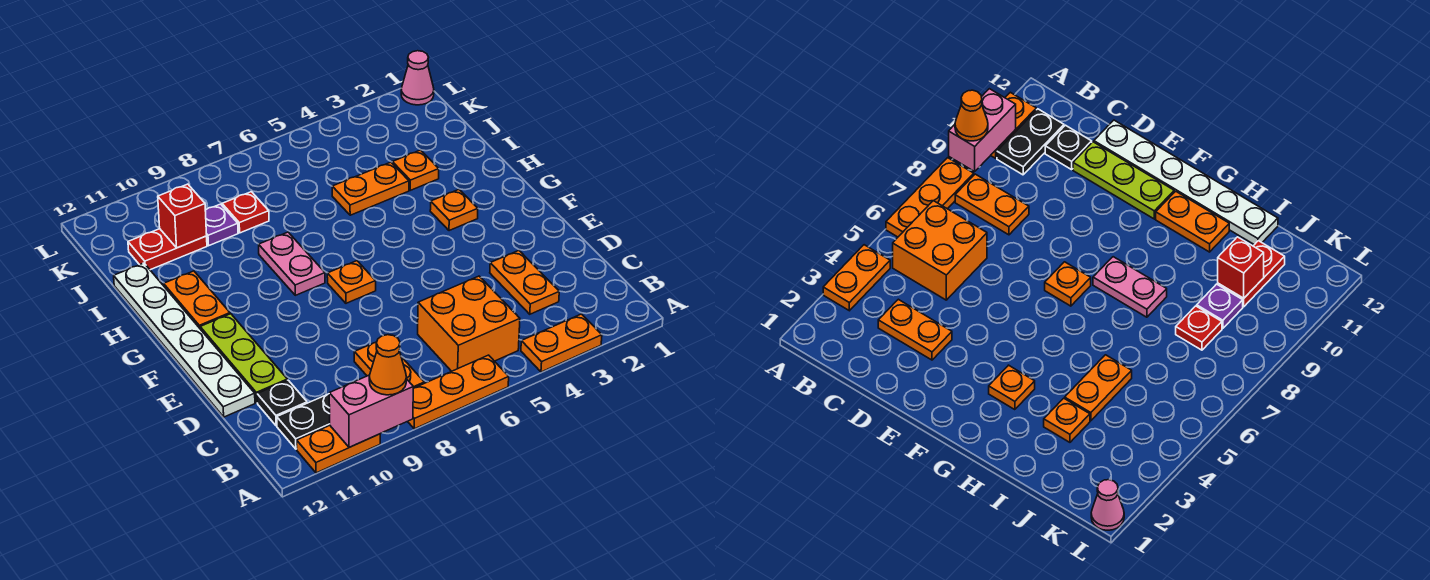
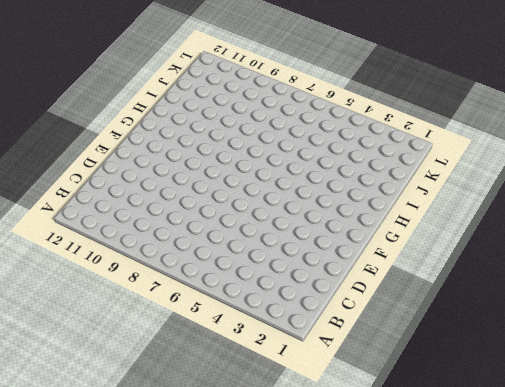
none -> orange plate A3:A4 level 1
none -> orange plate A6:A8 level 1
none -> orange plate A10:A11 level 1

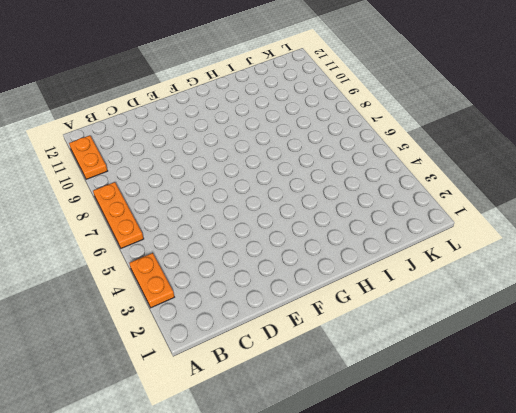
none -> orange brick B5:C6 level 1
none -> orange plate B8:C8 level 1
none -> black plate B10:B11 level 1

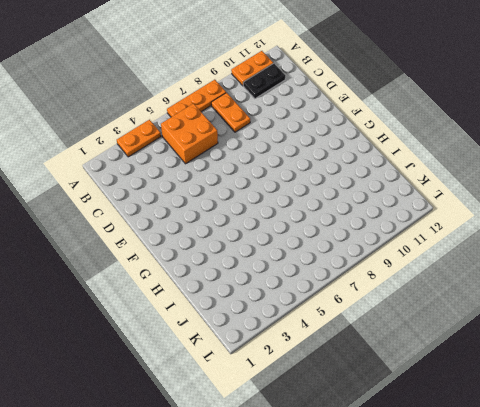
none -> orange plate C3:D3 level 1
none -> black plate C11 level 1
none -> lime plate D11:F11 level 1

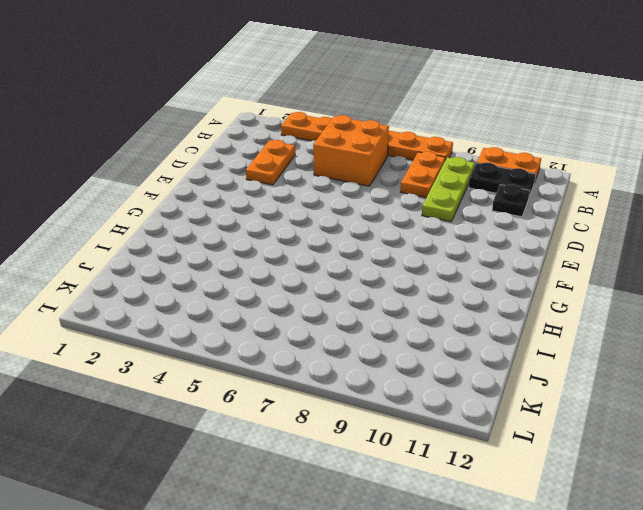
lime plate B9:D9 level 1 -> lime plate D11:F11 level 1
none -> white plate D12:I12 level 1
none -> orange plate F7 level 1
none -> orange plate G3 level 1

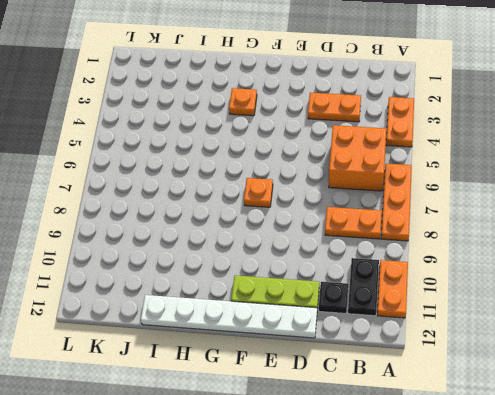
none -> pink plate G8:H8 level 1
none -> orange plate G11:H11 level 1
none -> orange plate I3 level 1

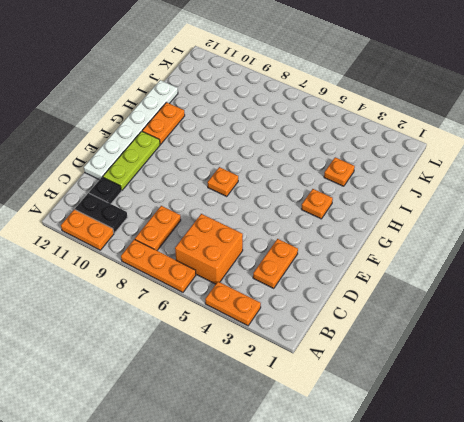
none -> pink plate G8:H8 level 1
none -> orange plate I4:I5 level 1
none -> red plate J8 level 1

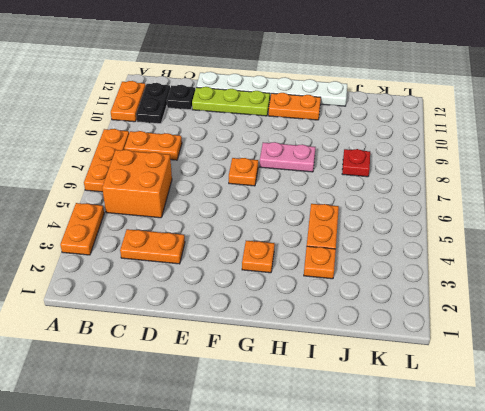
none -> purple plate J9 level 1
none -> red plate J10:J11 level 1
none -> pink cone L1 level 1

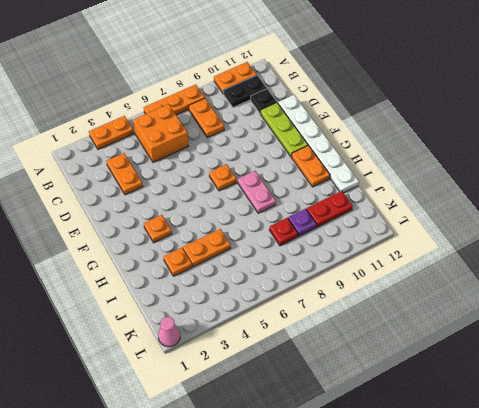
none -> pink brick A9:A10 level 2
none -> red brick J10 level 2
none -> orange cone A9 level 3

